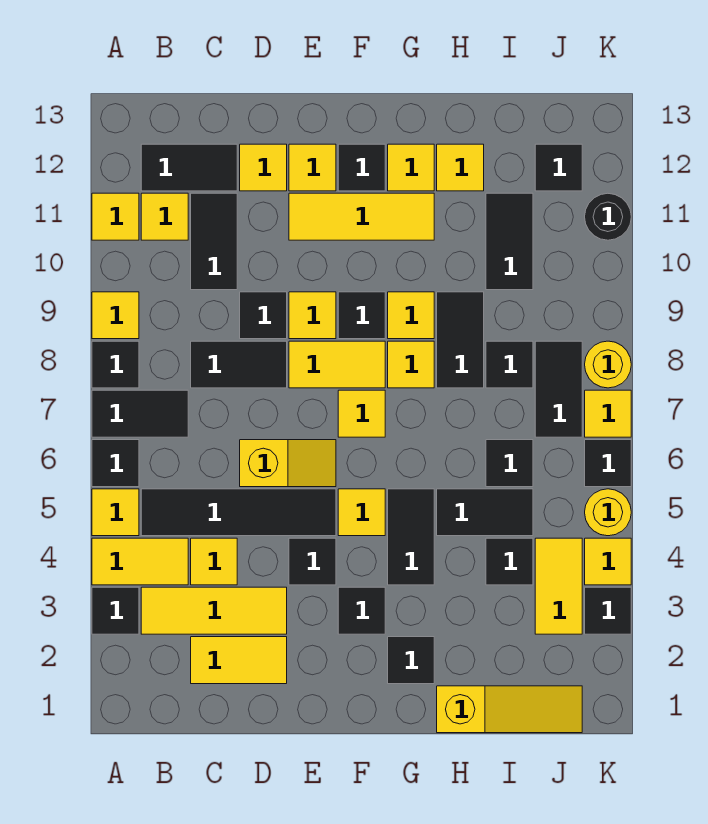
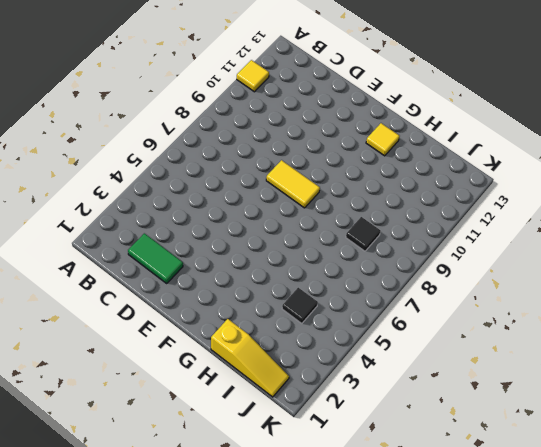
green tile C2:D2 level 1 -> yellow tile C2:D2 level 1
none -> black tile A3 level 1
none -> yellow tile A4:B4 level 1
none -> yellow tile A5 level 1
none -> black tile A6 level 1

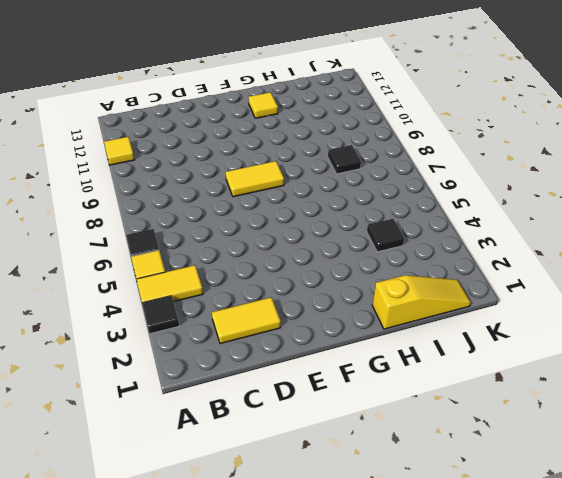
none -> black tile A7:B7 level 1
none -> black tile A8 level 1
none -> yellow tile A9 level 1
none -> yellow tile B3:D3 level 1

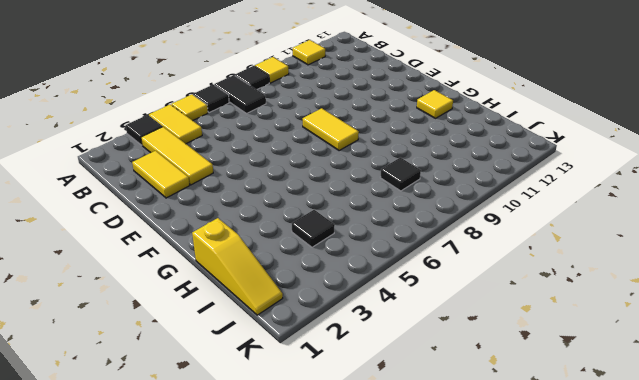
none -> black tile B5:E5 level 1
none -> yellow tile B11 level 1
none -> black tile B12:C12 level 1
none -> yellow tile C4 level 1

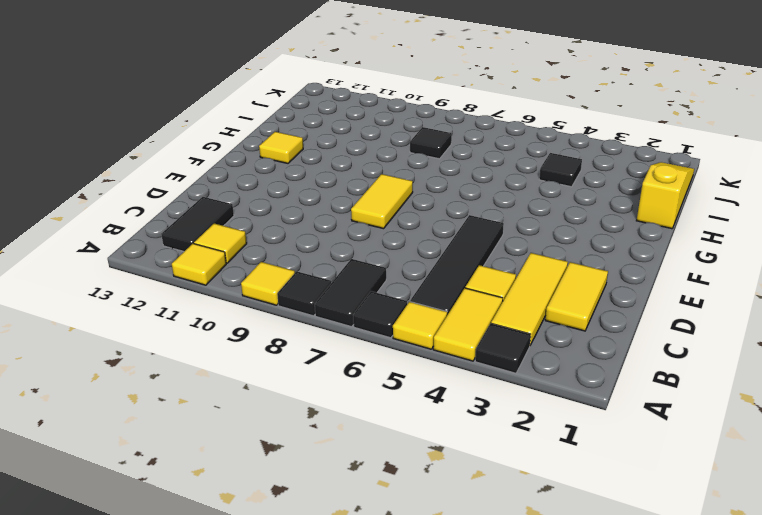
none -> black tile C8:D8 level 1
none -> black tile C10:C11 level 1
none -> yellow slope D6:E6 level 1 top D
none -> black tile D9 level 1

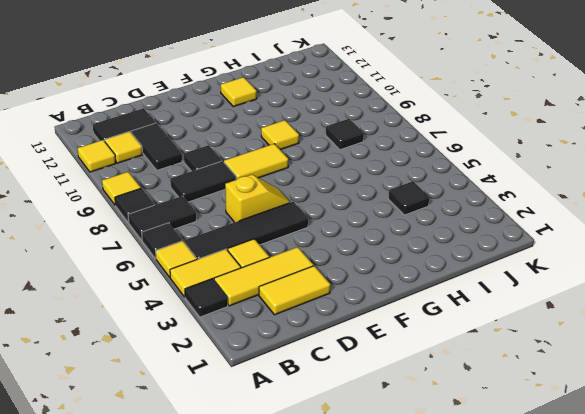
none -> yellow tile D12 level 1
none -> black tile E4 level 1
none -> yellow tile E9 level 1
none -> yellow tile E11:G11 level 1

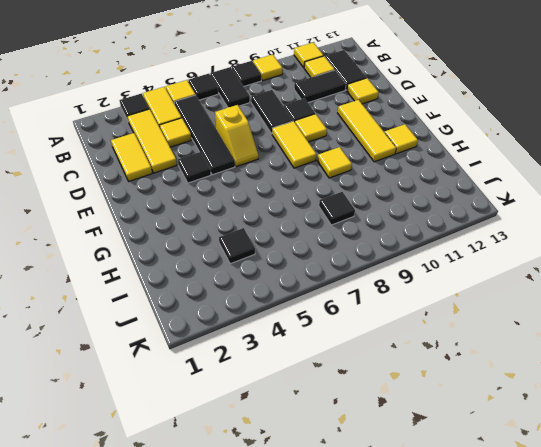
none -> yellow tile E12 level 1
none -> black tile F3 level 1
none -> yellow tile F5 level 1
none -> yellow tile F7 level 1

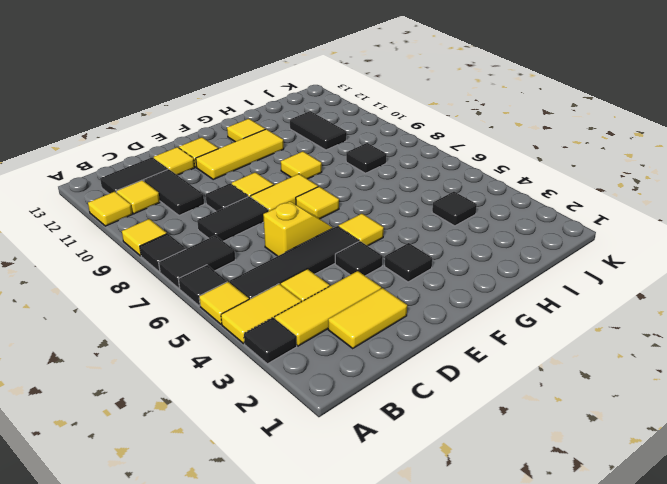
none -> black tile F9 level 1
none -> black tile F12 level 1
none -> black tile G2 level 1
none -> black tile G4:G5 level 1

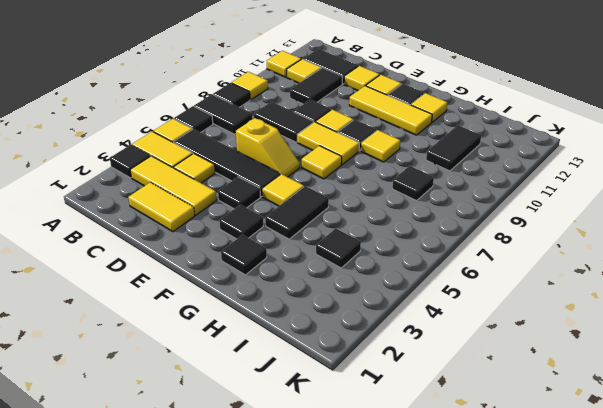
none -> yellow tile G8 level 1
none -> yellow slope H1:J1 level 1 top H
none -> black tile H5:I5 level 1
none -> black tile H8:H9 level 1

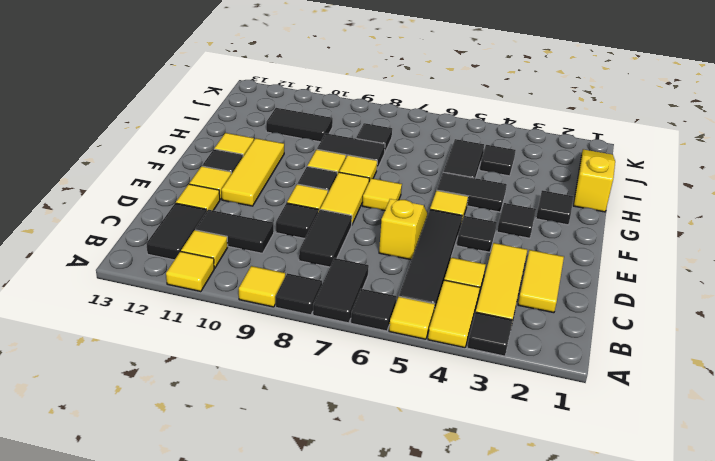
none -> yellow tile H12 level 1
none -> black tile I6 level 1
none -> yellow tile J3:J4 level 1
none -> black tile J7:J8 level 1

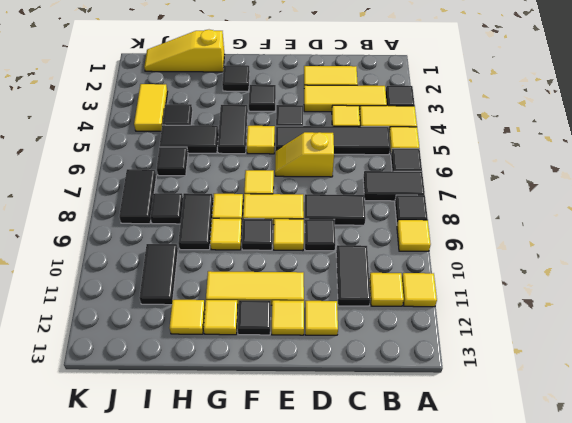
none -> black tile B12:C12 level 1
none -> black tile J12 level 1
none -> black tile K3 level 1
none -> yellow tile K4 level 1

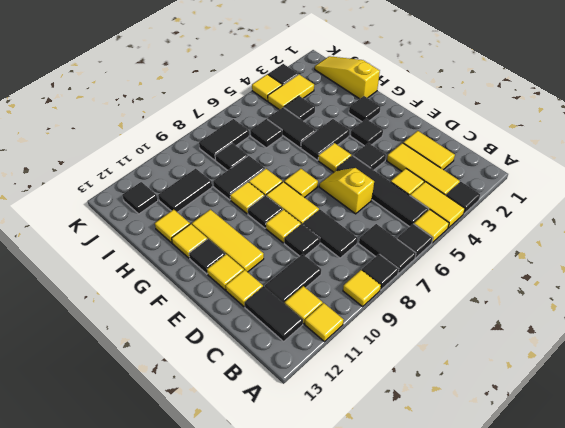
none -> yellow round brick K5 level 1
none -> black tile K6 level 1
none -> yellow tile K7 level 1
none -> yellow round brick K8 level 1

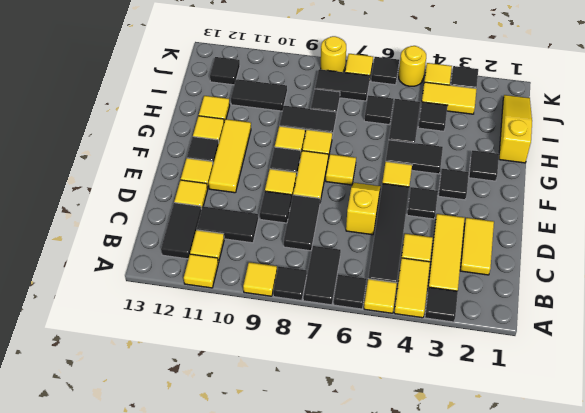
none -> black round brick K11 level 1

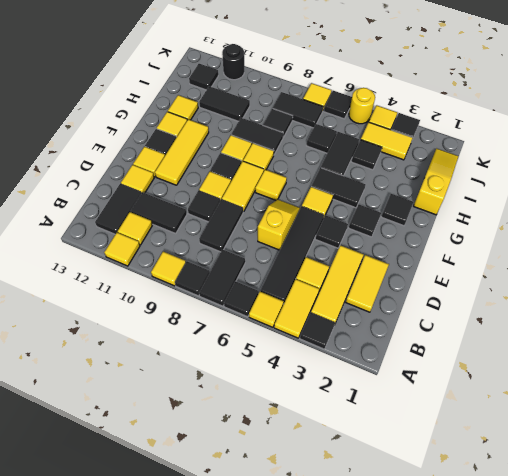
none -> yellow round brick K8 level 1

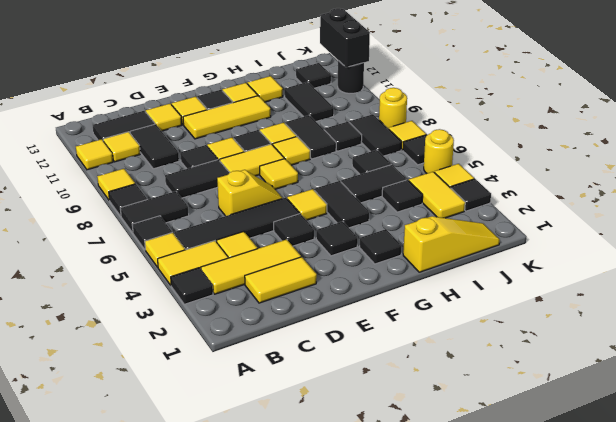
black brick K11:K12 level 2 -> none

